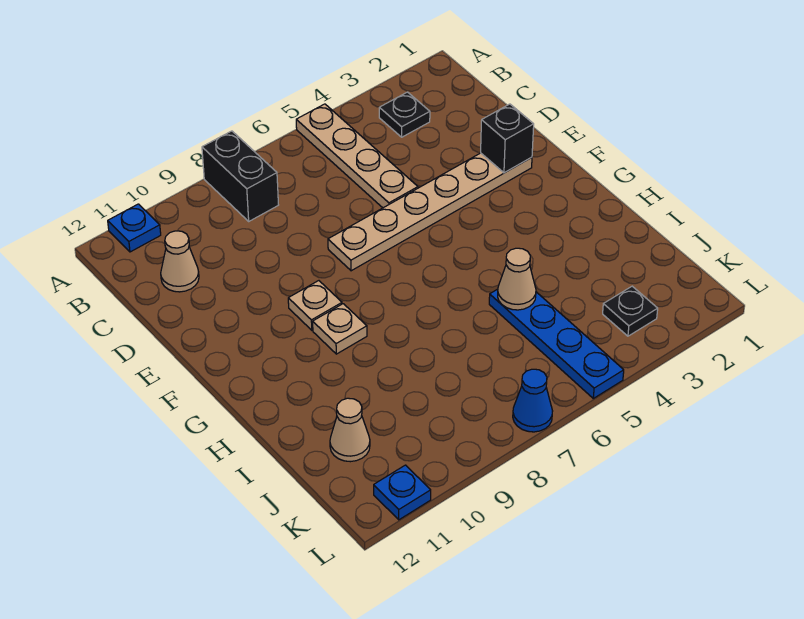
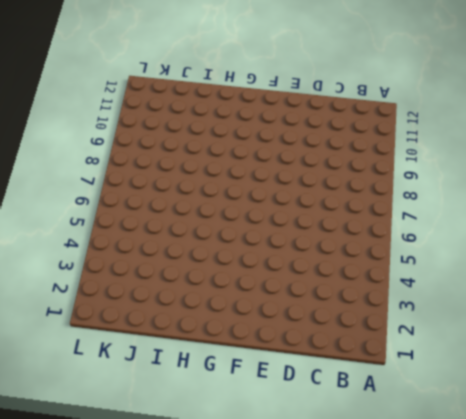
none -> tan plate A5:D5 level 1
none -> black brick A8:B8 level 1
none -> blue plate A11 level 1

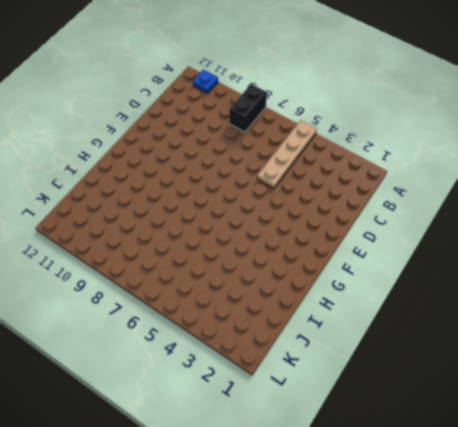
none -> black plate B3 level 1
none -> tan cone C11 level 1
none -> tan plate E2:E7 level 1

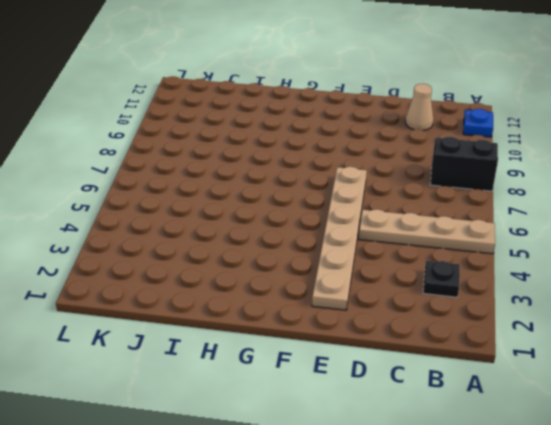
none -> tan plate F9 level 1
none -> tan plate G9 level 1
none -> blue plate I5:L5 level 1

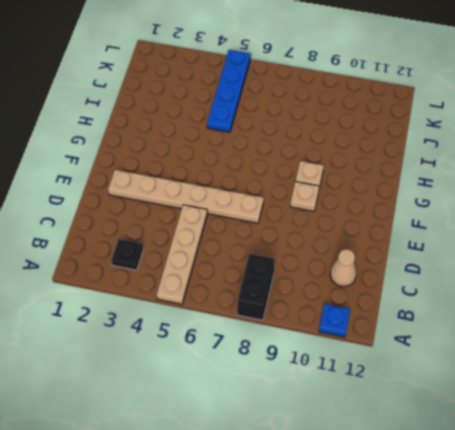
none -> tan cone J11 level 1
none -> black plate K3 level 1
none -> blue cone L7 level 1

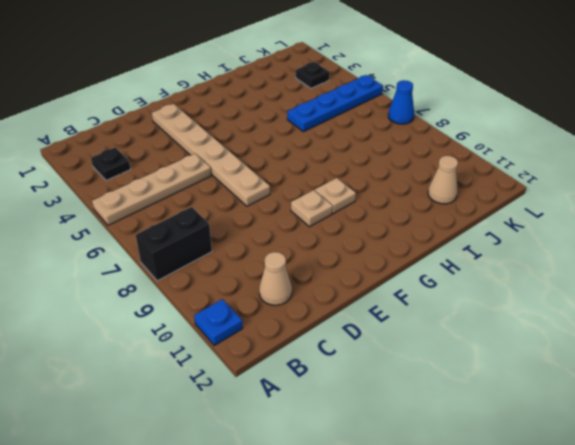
none -> blue plate L11 level 1
none -> black brick E2 level 2
none -> tan cone I5 level 2

